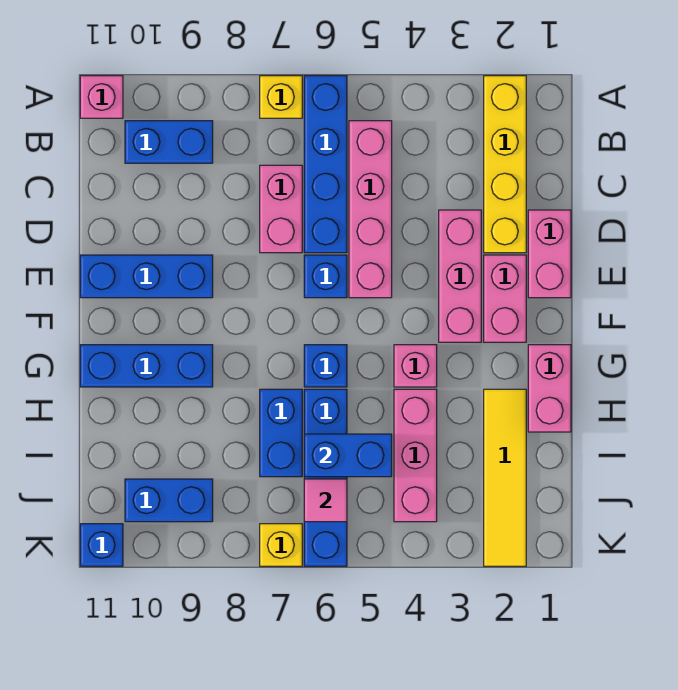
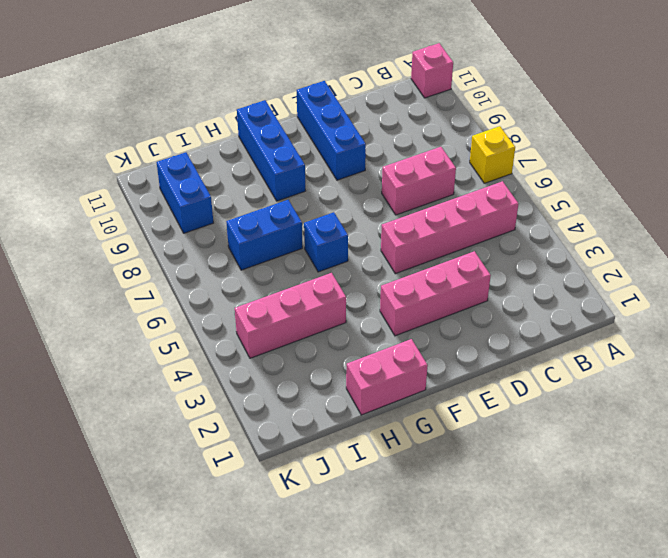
none -> yellow brick A2:D2 level 1
none -> blue brick A6:D6 level 1
none -> blue brick B9:B10 level 1

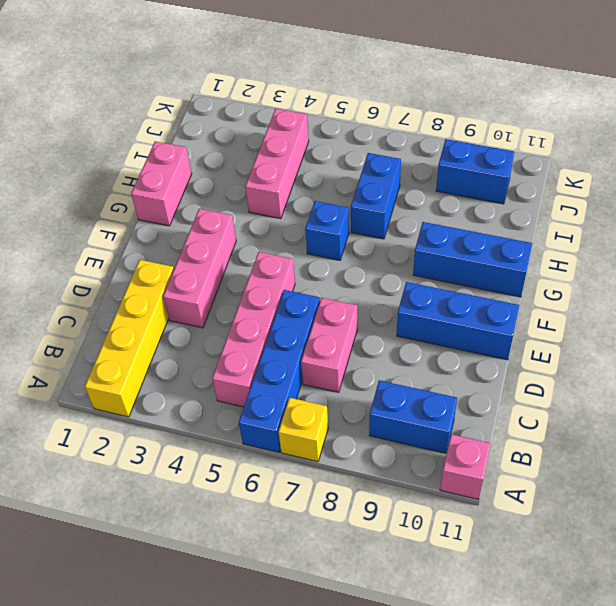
none -> pink brick D1:E1 level 1
none -> pink brick E2:F2 level 1
none -> blue brick E6 level 1

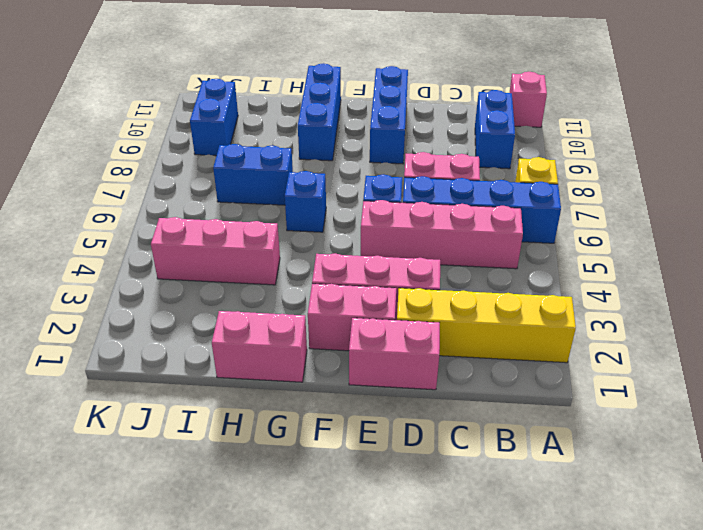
none -> pink brick G4 level 1
none -> yellow tile H2:K2 level 1
none -> blue brick H6:K6 level 1

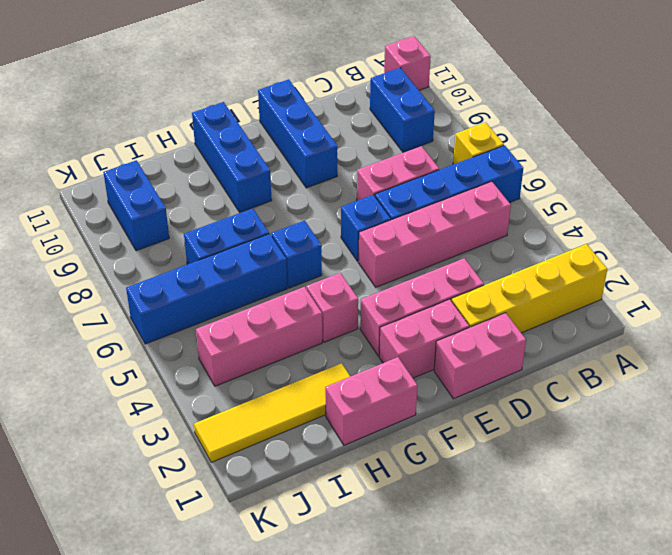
none -> yellow brick K7 level 1
none -> blue brick K11 level 1
none -> blue brick I5:I6 level 2

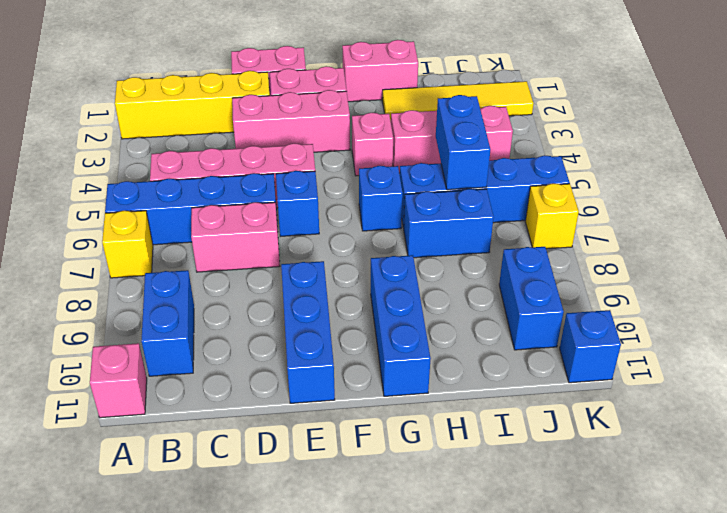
none -> pink tile J6 level 2

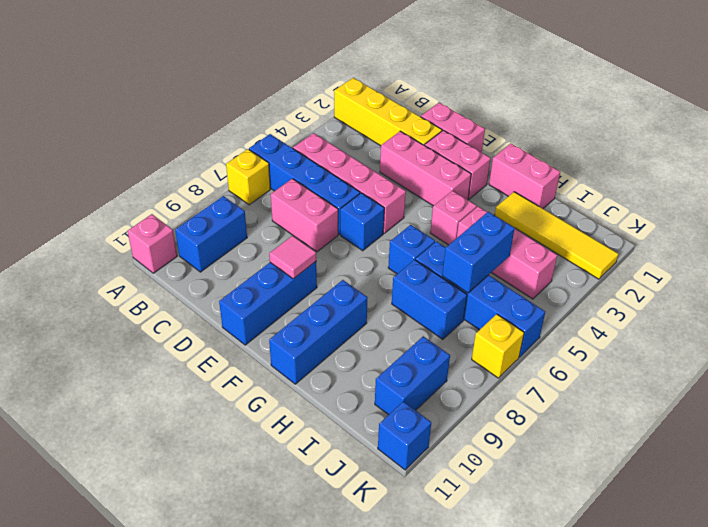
pink tile E9 level 2 -> pink tile J6 level 2

